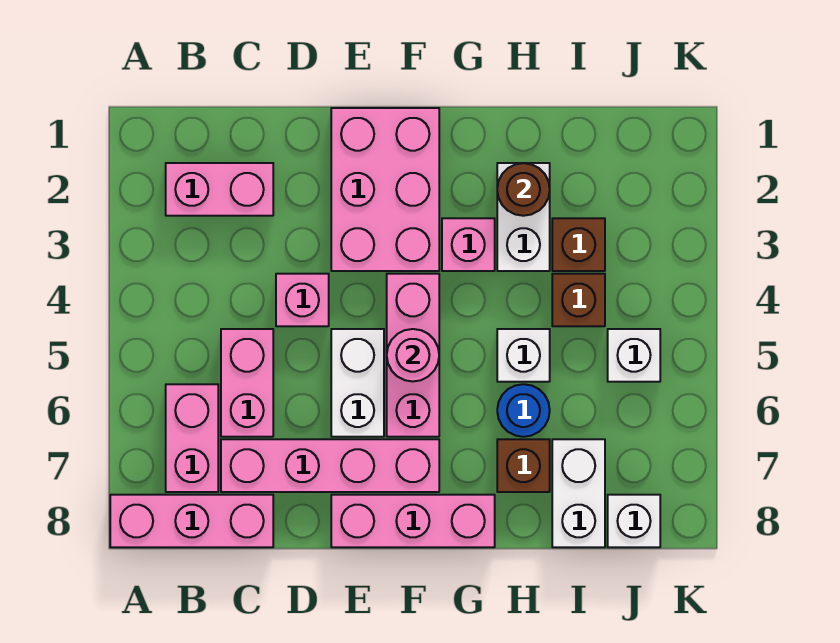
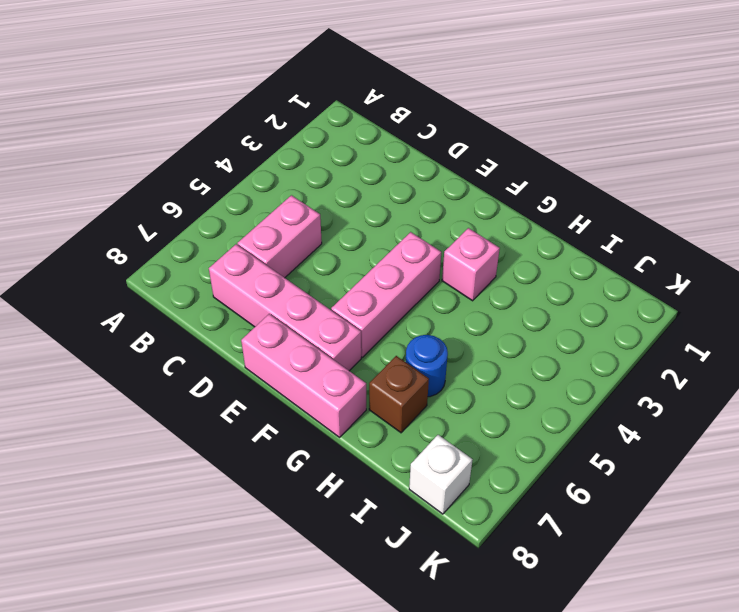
none -> pink brick A8:C8 level 1
none -> pink brick B2:C2 level 1
none -> pink brick B6:B7 level 1

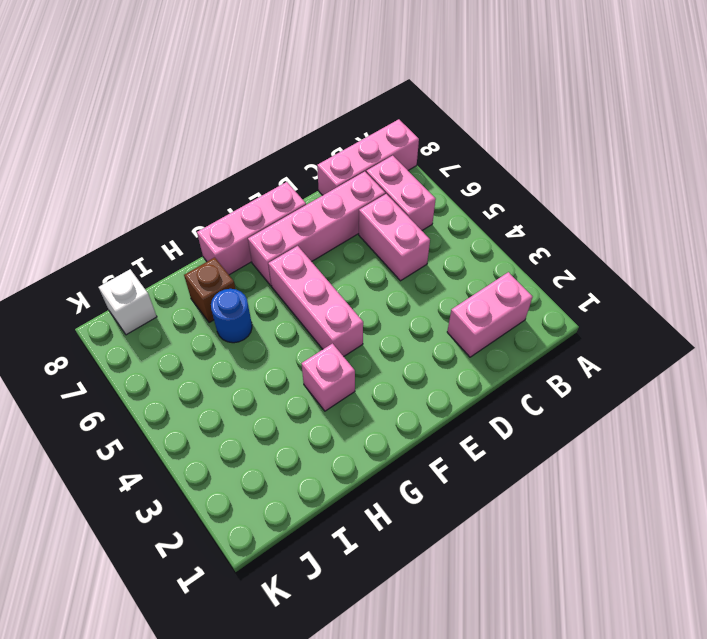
none -> pink brick D4 level 1
none -> pink brick E1:F3 level 1
none -> white brick E5:E6 level 1

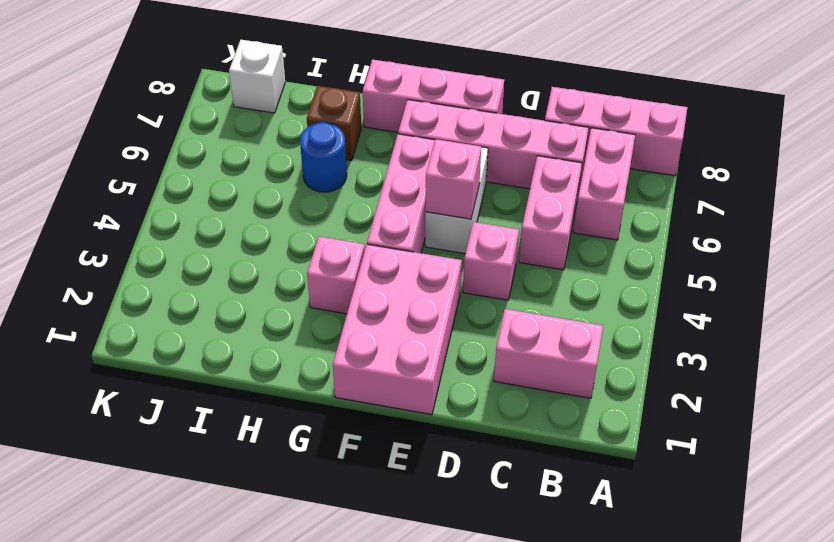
pink brick E5 level 2 -> none
none -> white brick H2:H3 level 1
none -> white brick H5 level 1
none -> brown brick I3 level 1

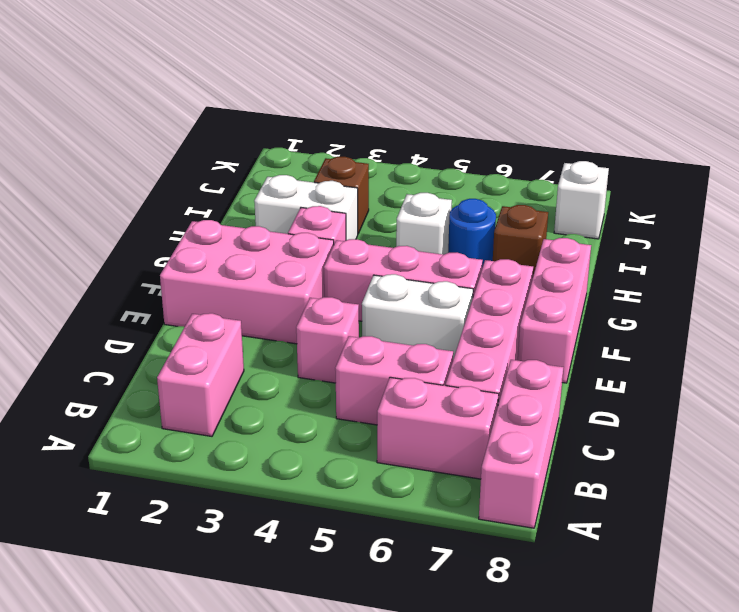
none -> brown brick I4 level 1
none -> white brick I7:I8 level 1
none -> white brick J5 level 1

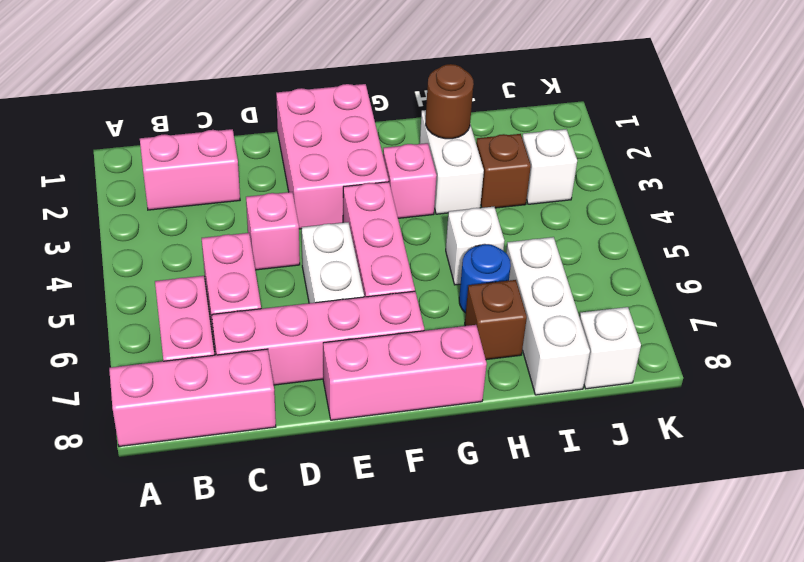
white brick I6:I8 level 1 -> white brick I7:I8 level 1
white brick J3 level 1 -> white brick J5 level 1
none -> brown brick I4 level 1
none -> pink round brick F5 level 2

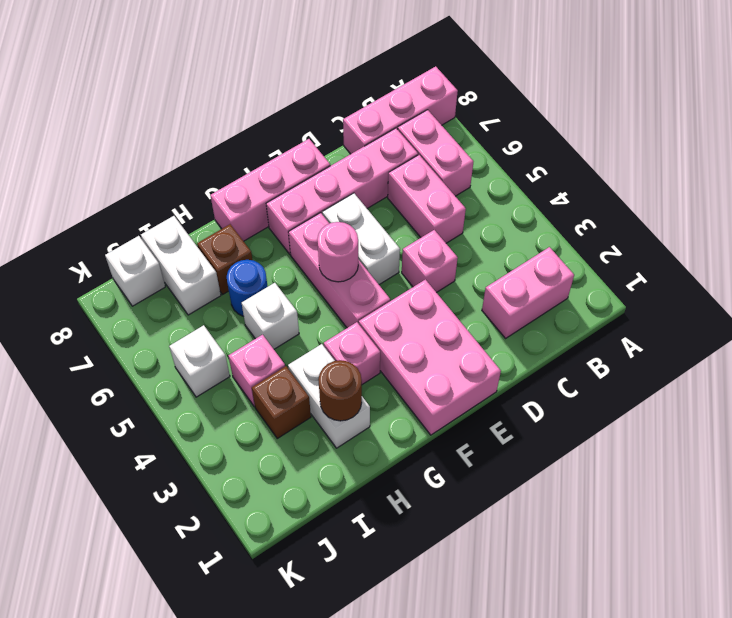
pink brick I4 level 1 -> brown brick I4 level 1

